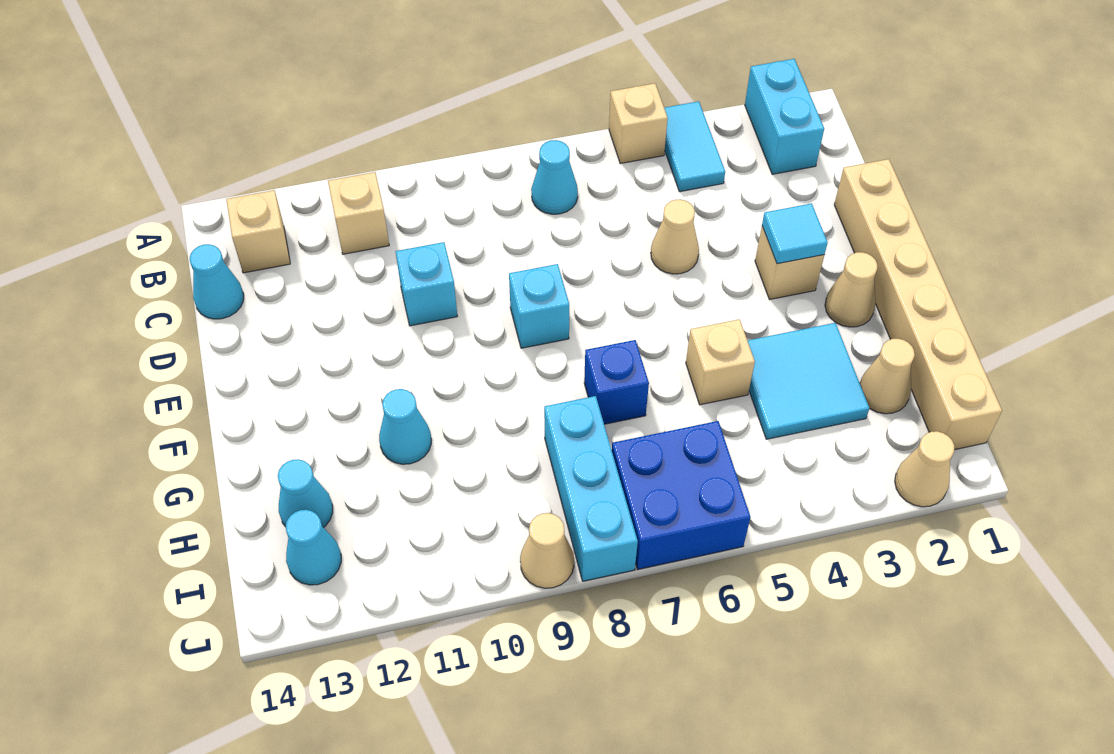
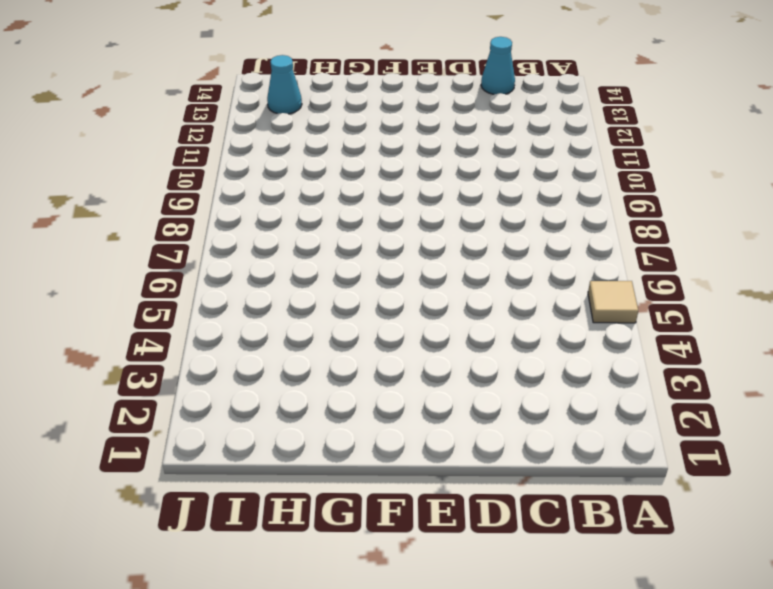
tan tile A5 level 1 -> tan brick A5 level 1
none -> cyan brick A2:B2 level 1
none -> cyan tile A4:B4 level 1
none -> cyan cone B7 level 1

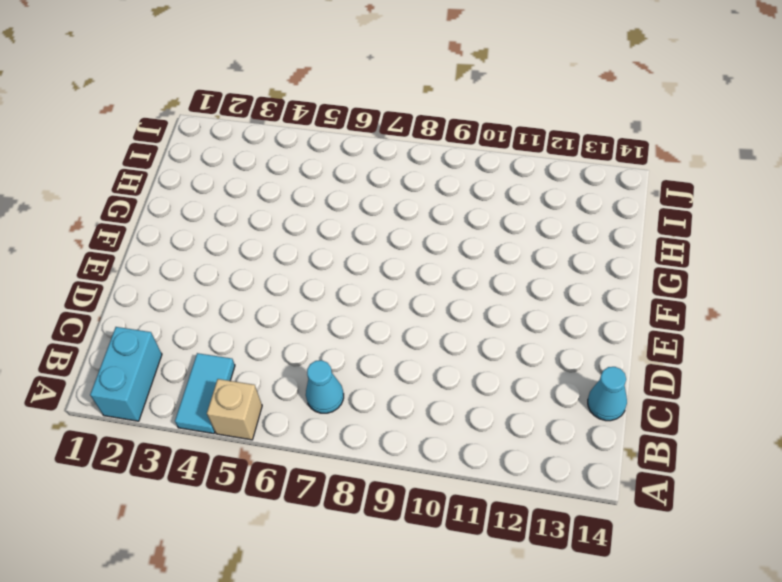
none -> tan brick B11 level 1
none -> tan brick B13 level 1
none -> tan brick D1:I1 level 1

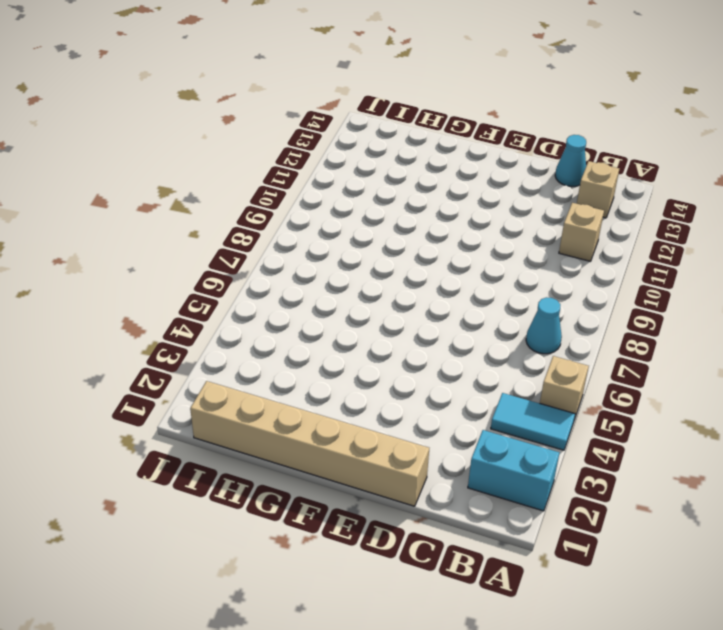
none -> tan cone D5 level 1
none -> cyan brick D10 level 1
none -> tan brick E3 level 1

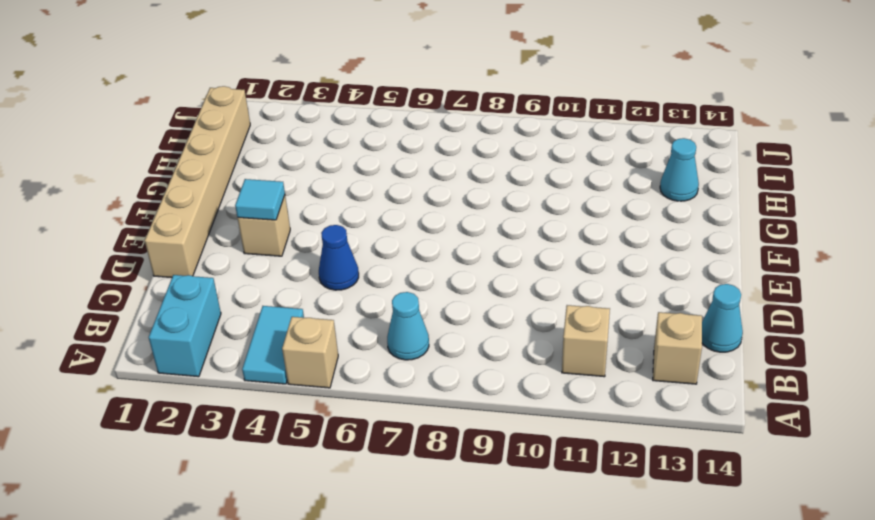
blue cone D5 level 1 -> tan cone D5 level 1
none -> cyan brick D10 level 1
none -> cyan brick E8 level 1
none -> tan cone F2 level 1

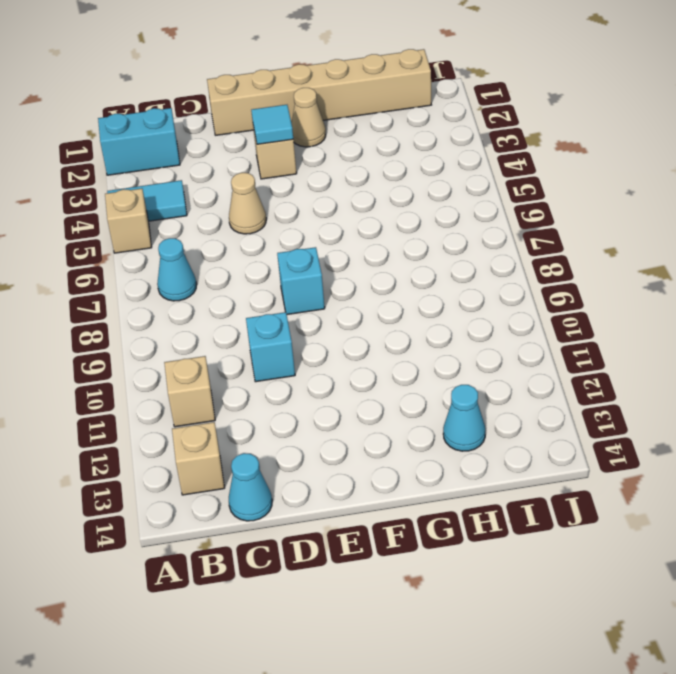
none -> cyan tile G3:H4 level 1
none -> tan brick G5 level 1
none -> blue brick G7 level 1

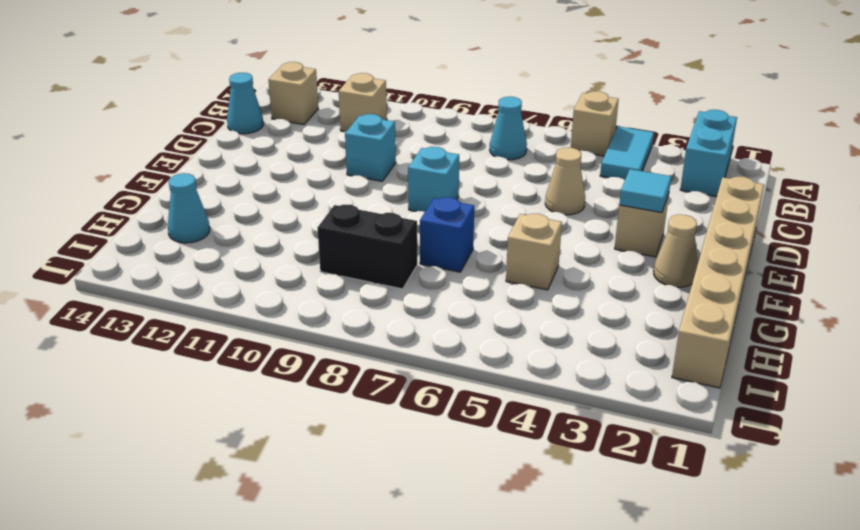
black brick H8:H9 level 1 -> cyan brick H8:J8 level 1
none -> cyan tile G3:H4 level 1
none -> cyan cone G11 level 1
none -> tan cone H2 level 1

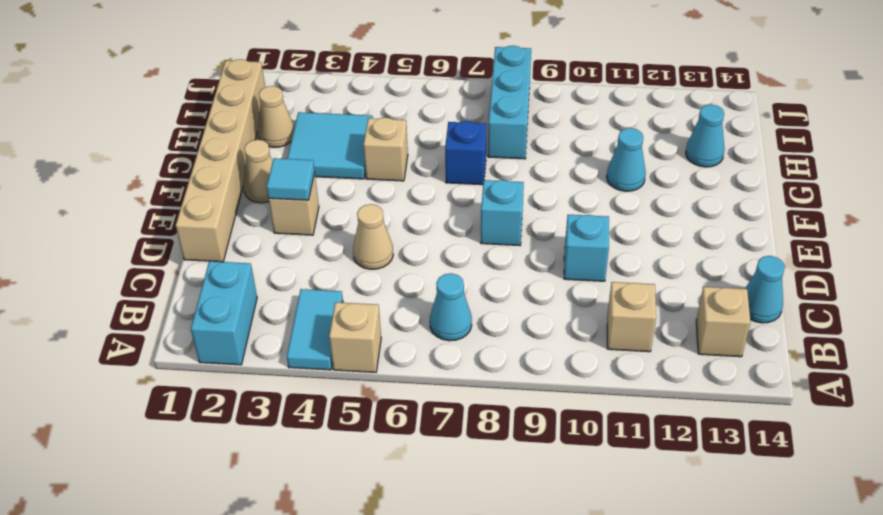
none -> blue brick I6:J7 level 1
none -> cyan cone I13 level 1
none -> tan cone J2 level 1

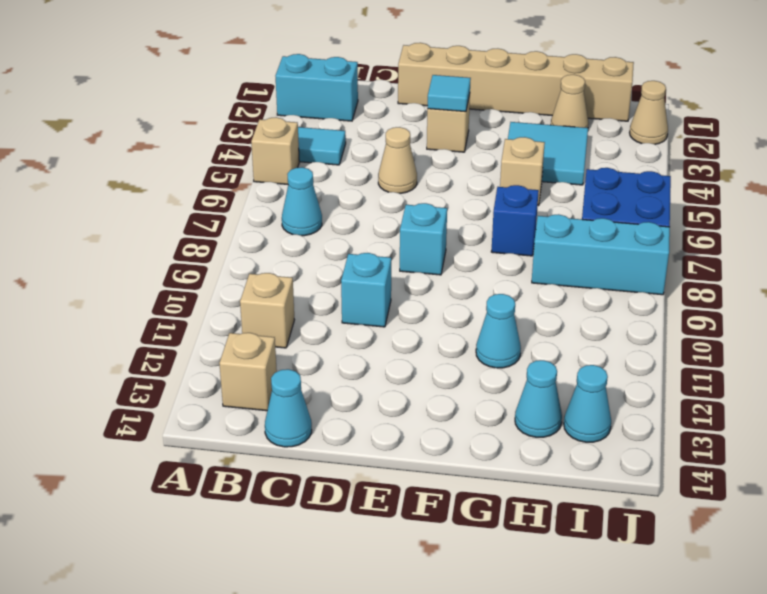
none -> tan cone F2 level 1
none -> tan cone J9 level 1

